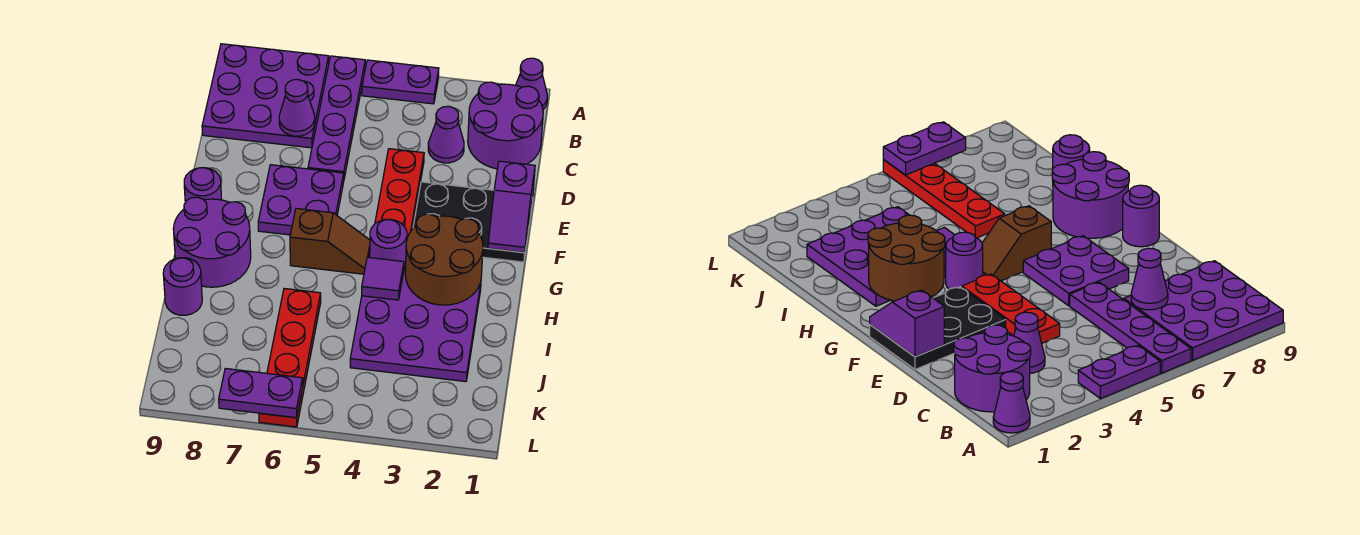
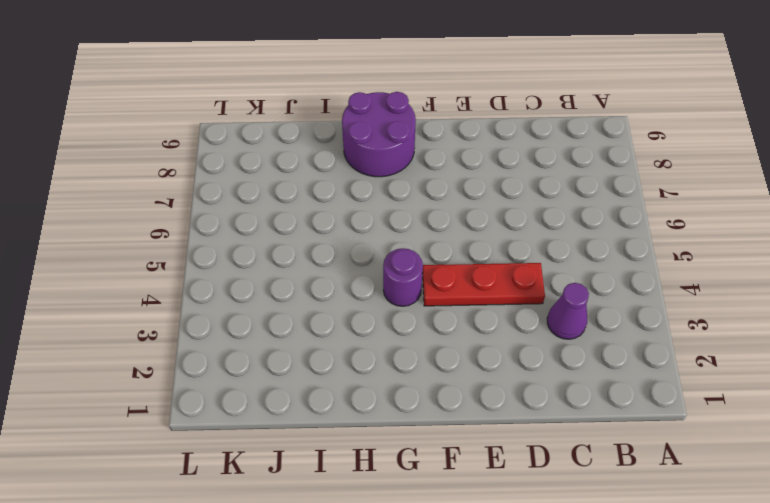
none -> purple cone A1 level 1
none -> purple plate A4:A5 level 1
none -> purple plate A6:D6 level 1

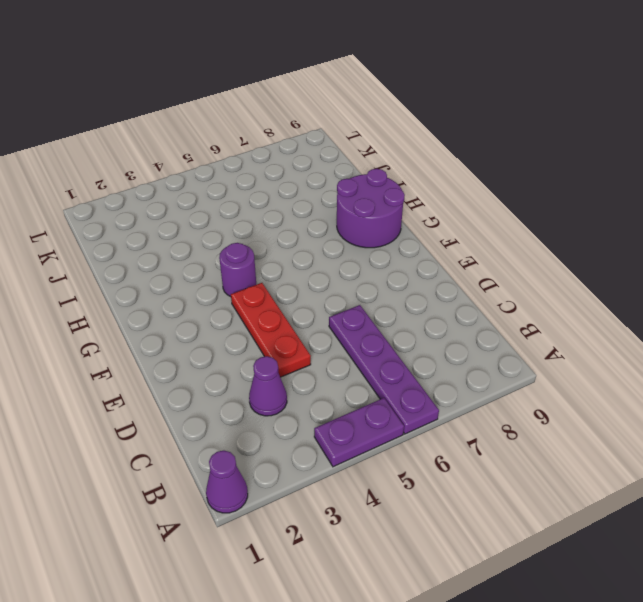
none -> purple plate A7:C9 level 1
none -> purple round brick B1:C2 level 1
none -> black plate E1:F3 level 1

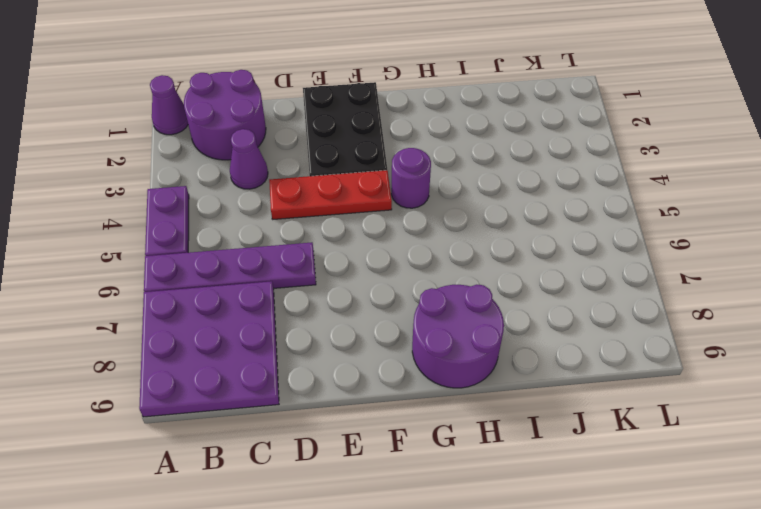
none -> purple plate E6:F7 level 1
none -> purple round brick F9 level 1
none -> brown slope G5:G6 level 1 top 6

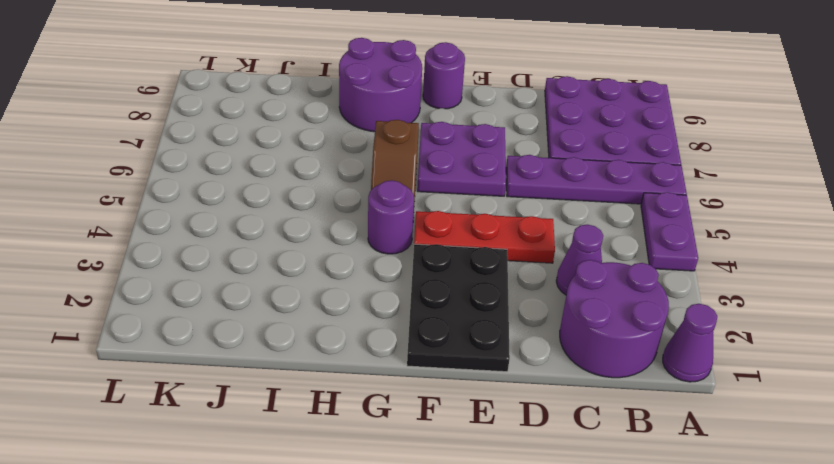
none -> purple plate H2:J4 level 1
none -> red plate I6:L6 level 1
none -> purple round brick I9 level 1

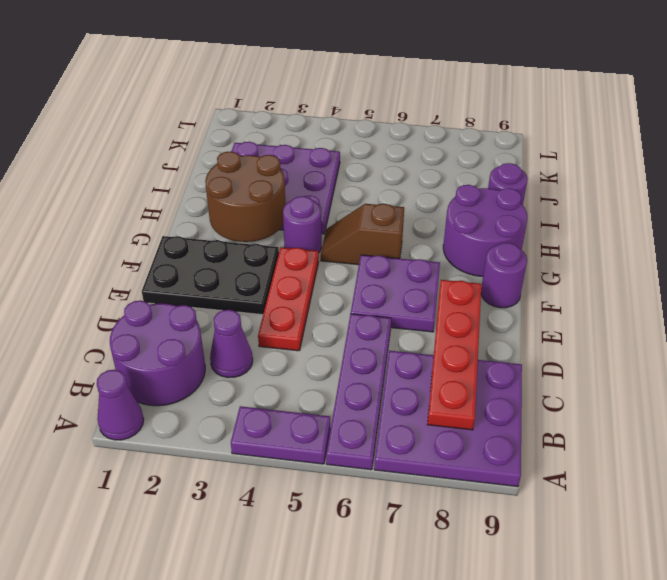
red plate B8:E8 level 2 -> red plate I6:L6 level 1
none -> purple cone C7 level 2
none -> purple slope E1:F1 level 2 top E
none -> purple tile H4 level 2

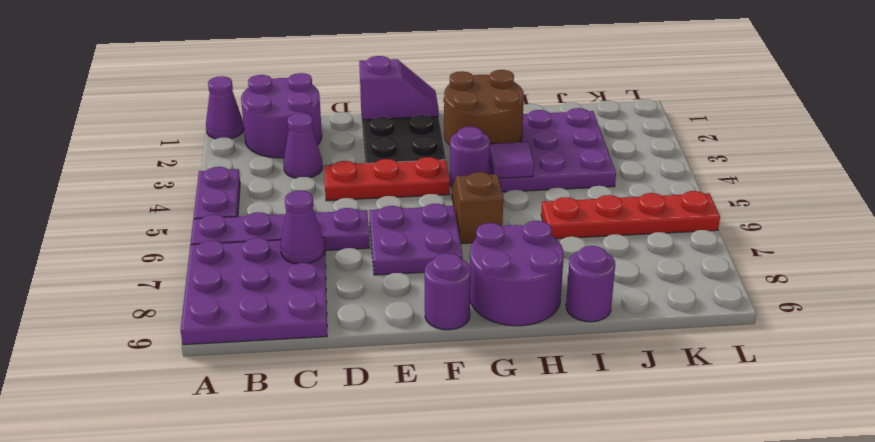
none -> purple plate L6:L7 level 2

